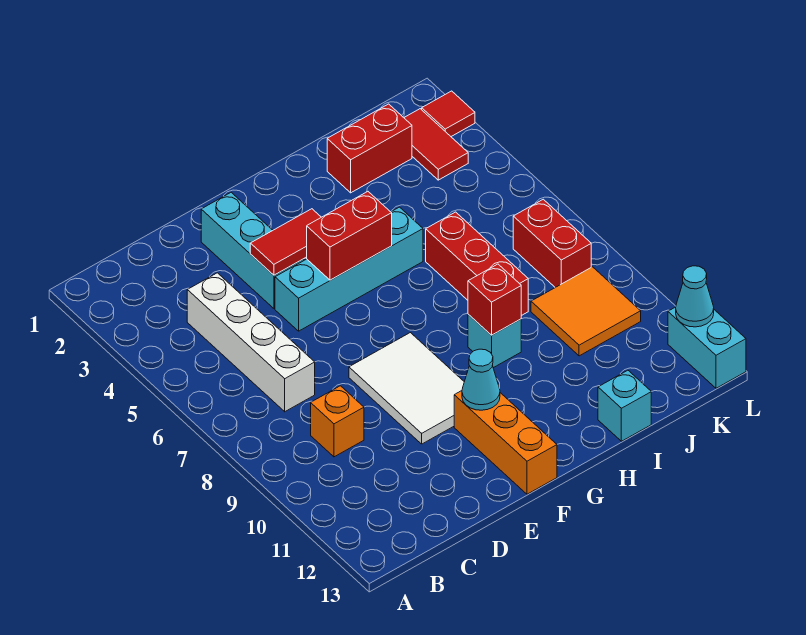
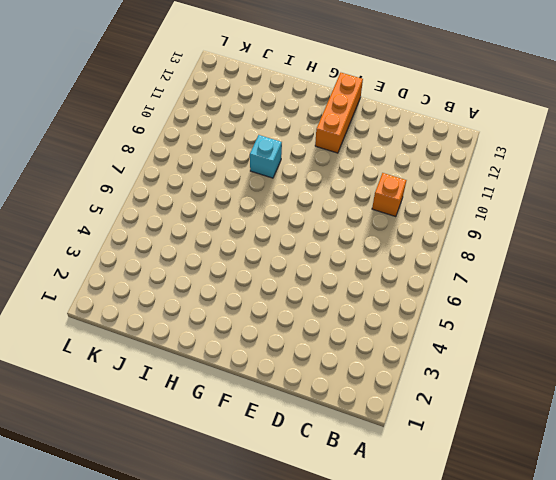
none -> white brick C4:C7 level 1
none -> cyan brick E2:E4 level 1
none -> cyan brick E5:H5 level 1

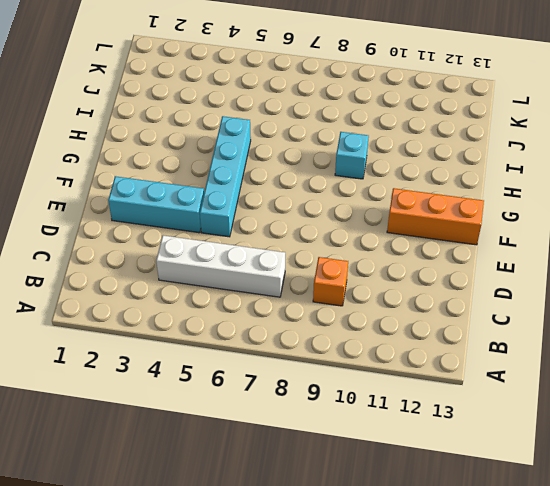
none -> white tile E8:F10 level 1
none -> red brick I2:J2 level 1
none -> red brick I6:I8 level 1

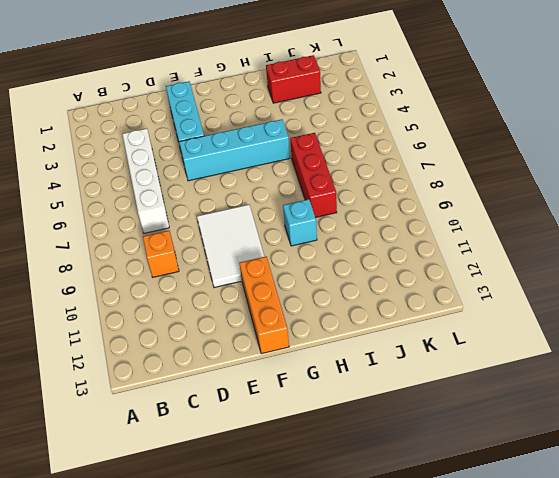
none -> cyan brick I13 level 1
none -> orange tile J9:K10 level 1
none -> red tile K2:K3 level 1

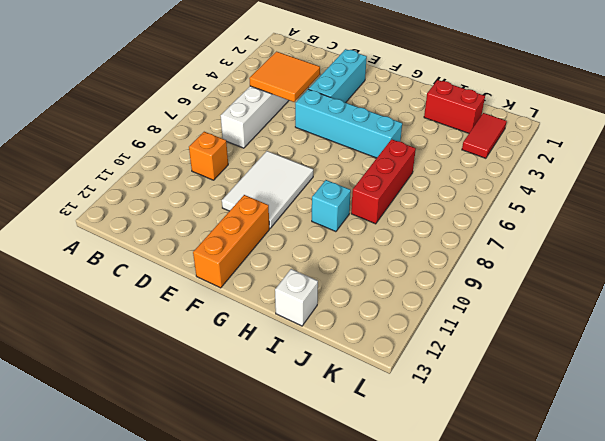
orange tile C4:D5 level 2 -> orange tile J9:K10 level 1
white brick I13 level 1 -> cyan brick I13 level 1
none -> red brick K7:K8 level 1
none -> red tile L2 level 1
none -> cyan brick L12:L13 level 1

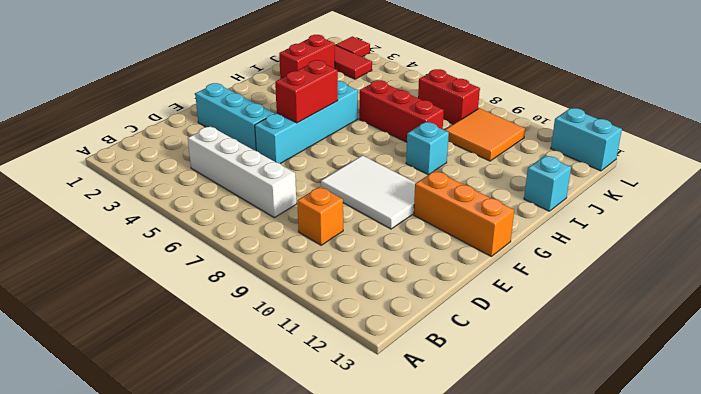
none -> red tile E4:F4 level 2
none -> cyan cone F11 level 2
none -> red brick H9 level 2

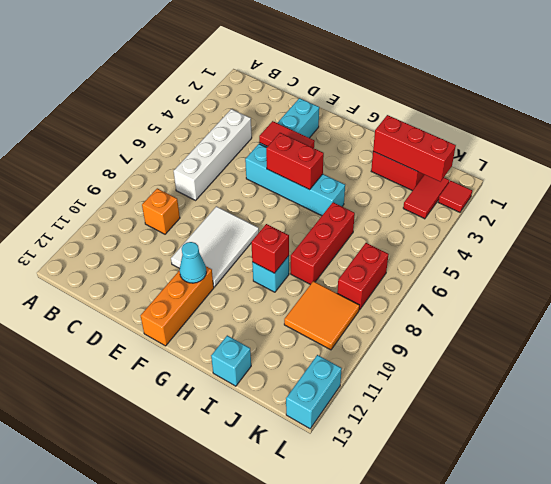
red brick I2:K2 level 2 -> none
none -> cyan cone L12 level 2

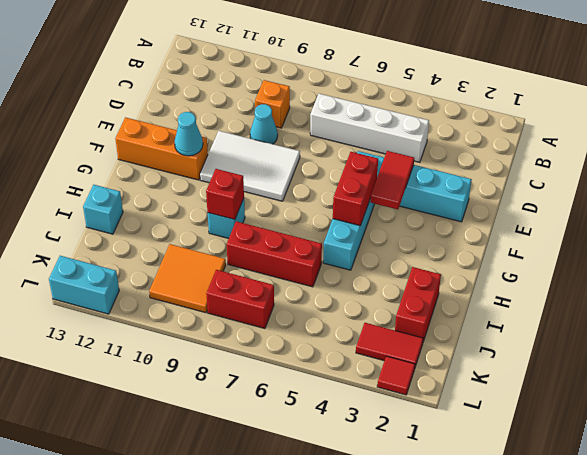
cyan cone D9 level 1 -> cyan cone L12 level 2

